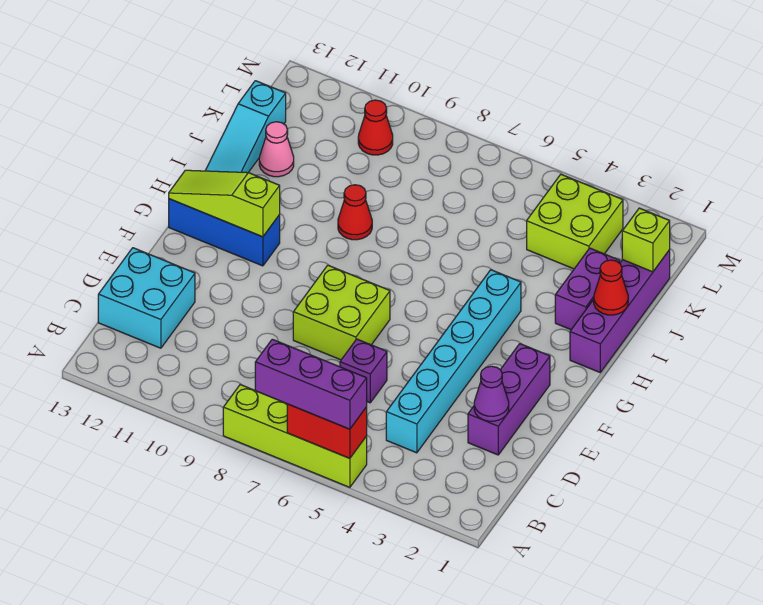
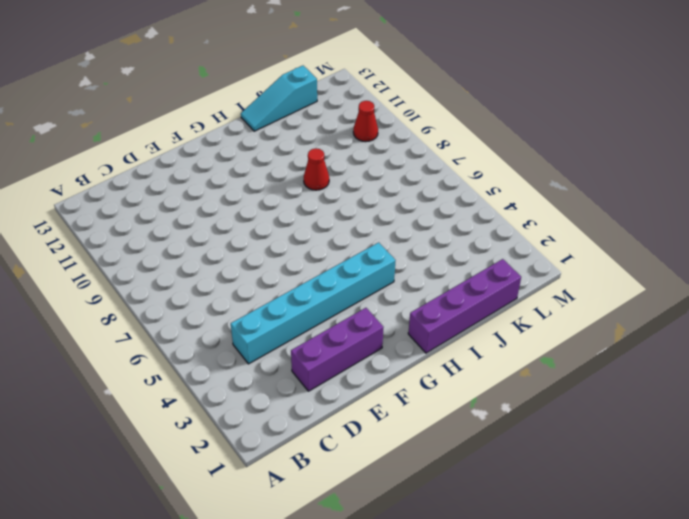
none -> lime brick A5:A8 level 1
none -> cyan brick C12:D13 level 1
none -> purple brick D6 level 1

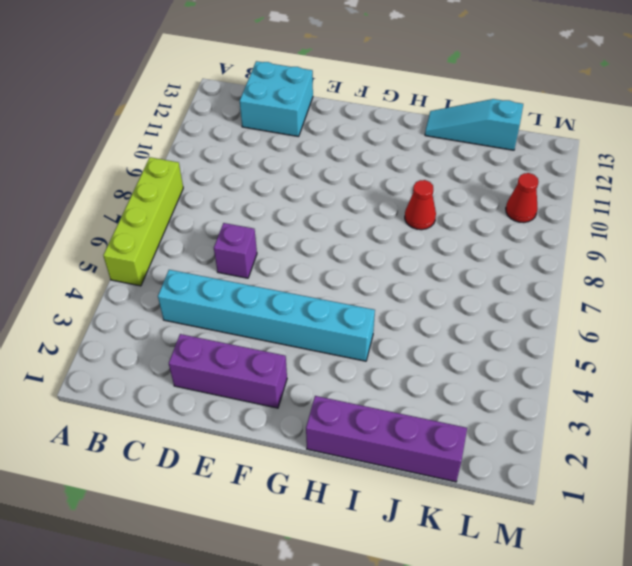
none -> lime brick E7:F8 level 1
none -> blue brick G11:G13 level 1
none -> purple brick I2:J2 level 1

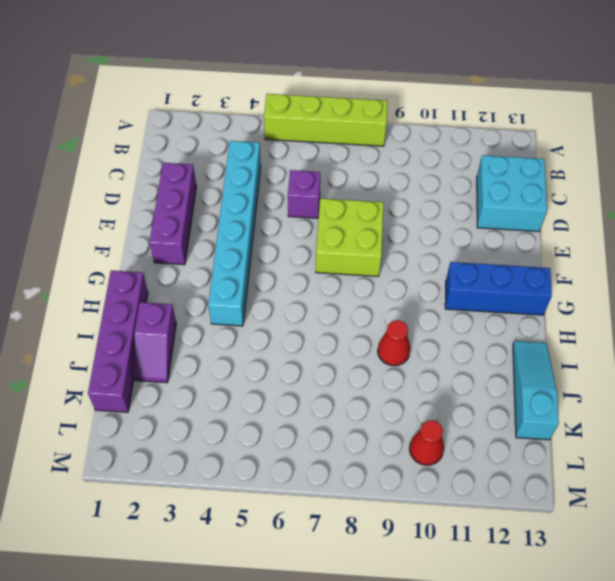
purple slope I2:J2 level 1 top I -> purple brick I2:J2 level 1
none -> pink cone J12 level 1
none -> lime brick K3:L4 level 1
none -> red brick A5:A6 level 2

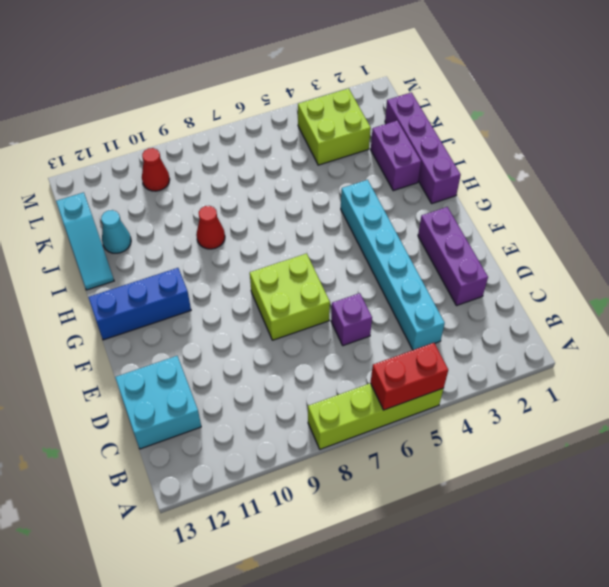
cyan cone J12 level 1 -> pink cone J12 level 1
none -> purple cone D2 level 2
none -> lime slope G11:G13 level 2 top 11
none -> red cone I1 level 2

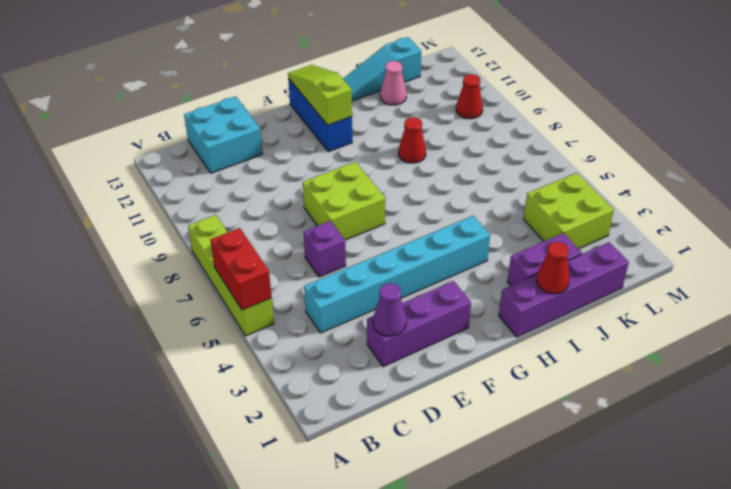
none -> lime brick K1 level 2
none -> purple brick A5:A7 level 3

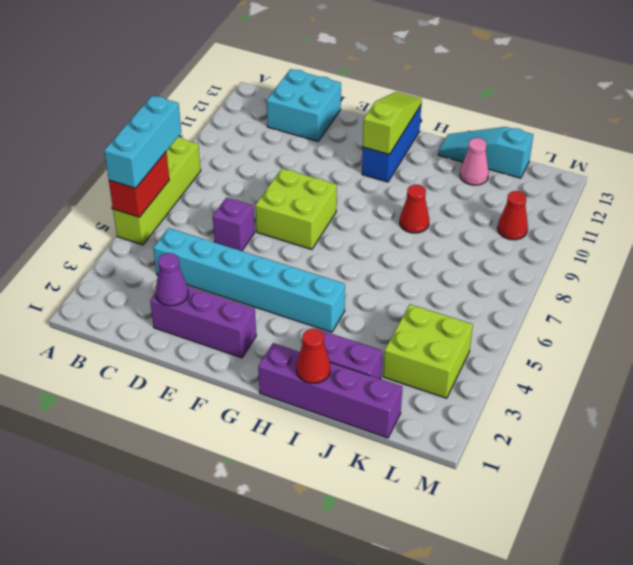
cyan brick A5:A7 level 3 -> purple brick A5:A7 level 3
none -> lime brick K1 level 2

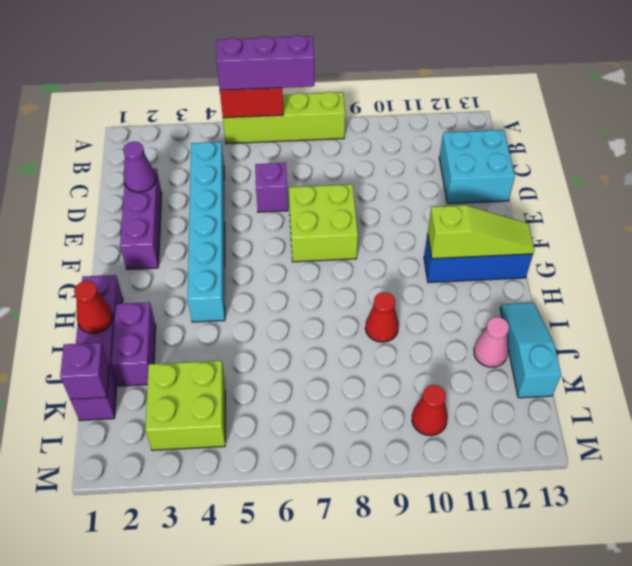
purple brick K1 level 2 -> lime brick K1 level 2

